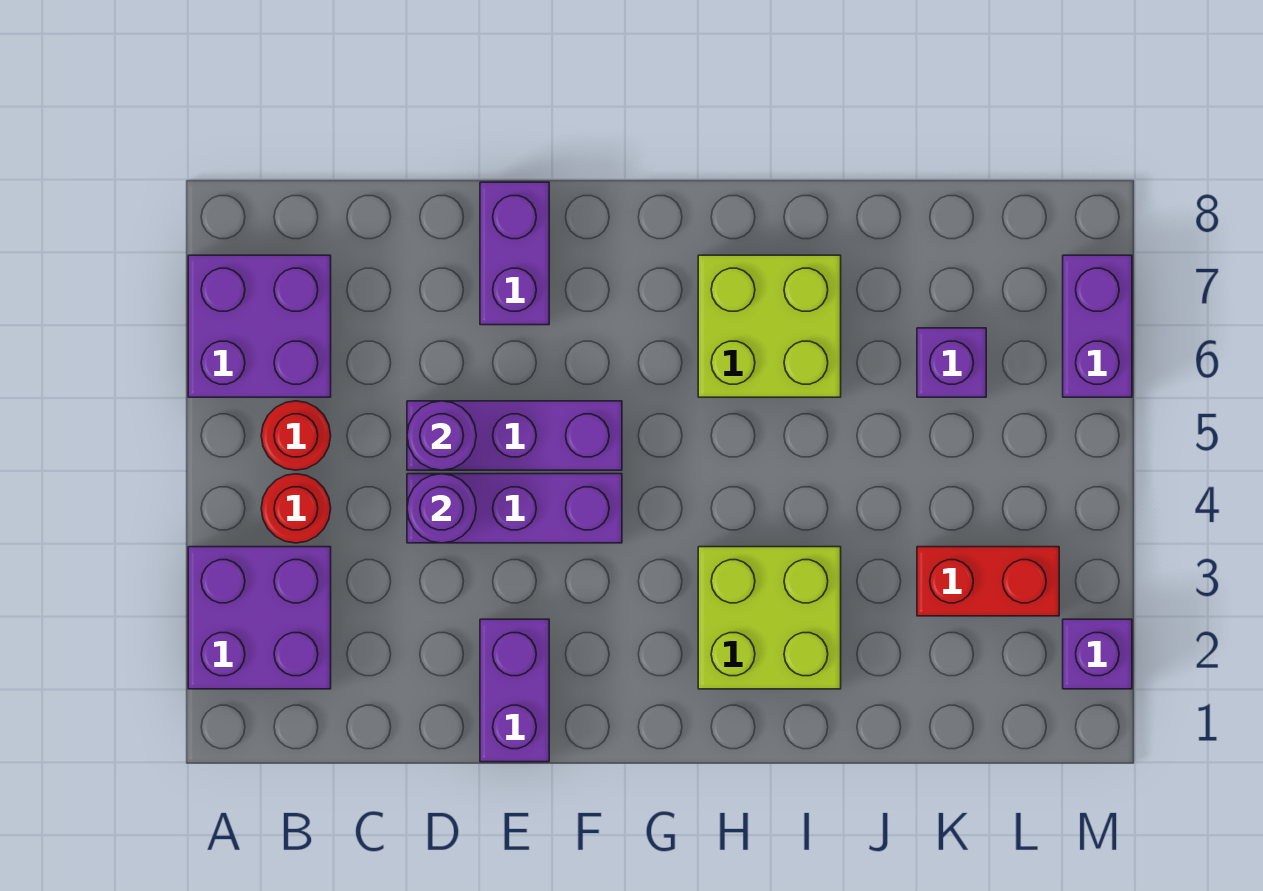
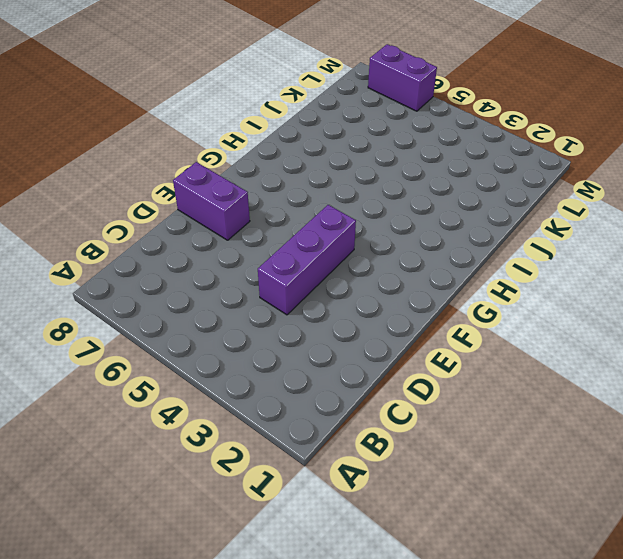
none -> purple brick A2:B3 level 1
none -> purple brick A6:B7 level 1
none -> red round brick B4 level 1

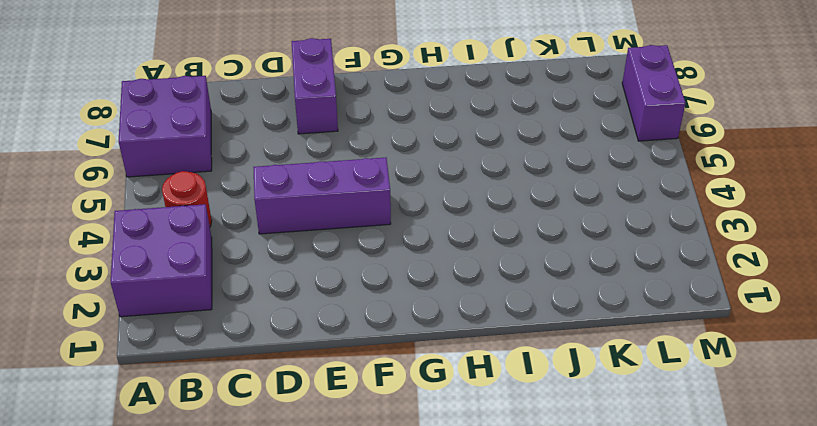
none -> red round brick B5 level 1
none -> purple brick D5:F5 level 1
none -> purple brick E1:E2 level 1

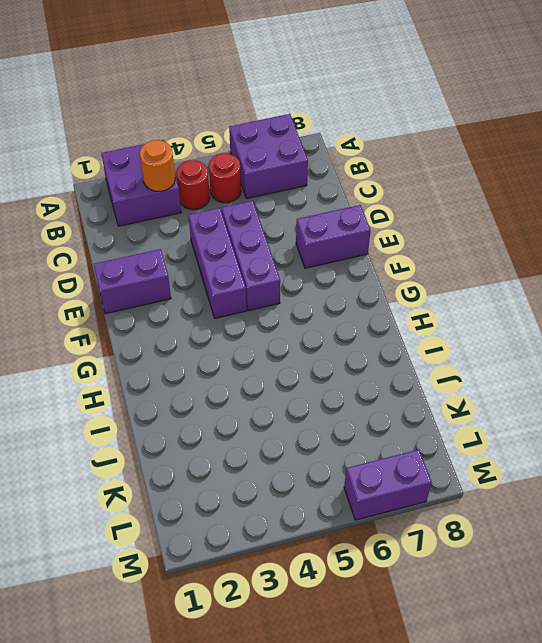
orange round brick B3 level 2 -> none
none -> lime brick H2:I3 level 1
none -> lime brick H6:I7 level 1
none -> red brick K3:L3 level 1

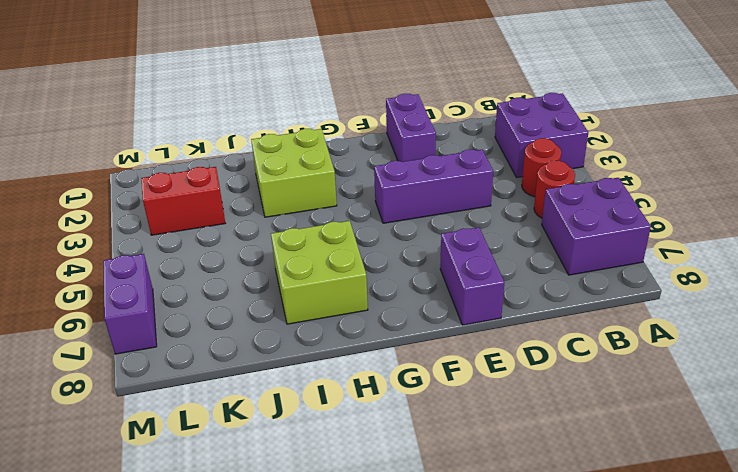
none -> purple brick D5:F5 level 1
none -> purple brick K6 level 1
none -> purple brick M2 level 1

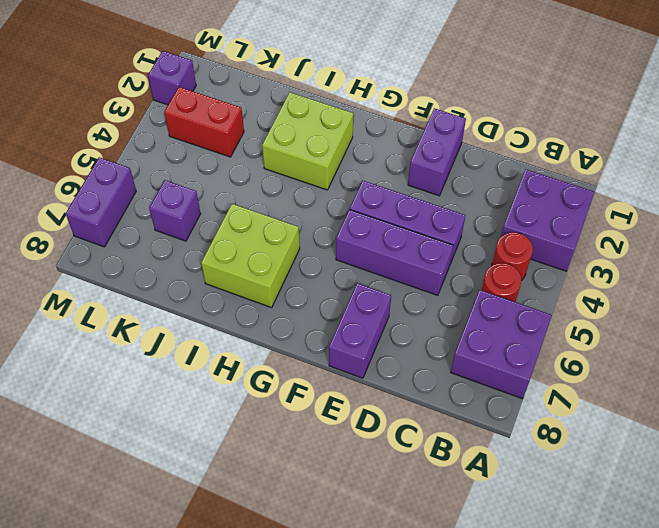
none -> purple round brick D4 level 2
none -> purple round brick D5 level 2

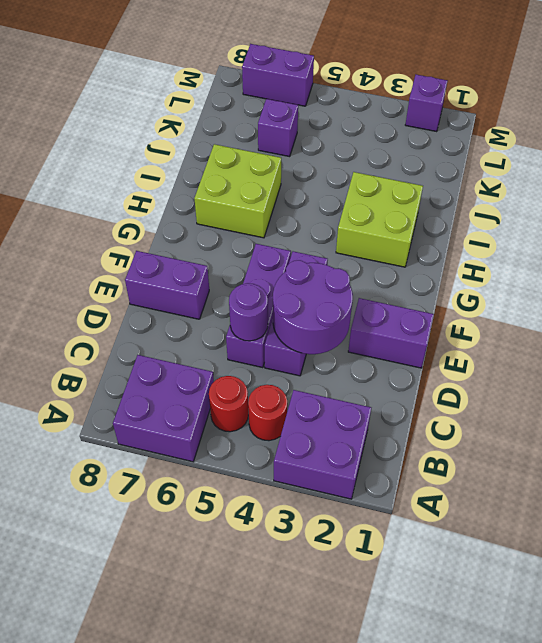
purple round brick D3:E4 level 2 -> purple round brick D4 level 2
none -> red brick K3:L3 level 1

